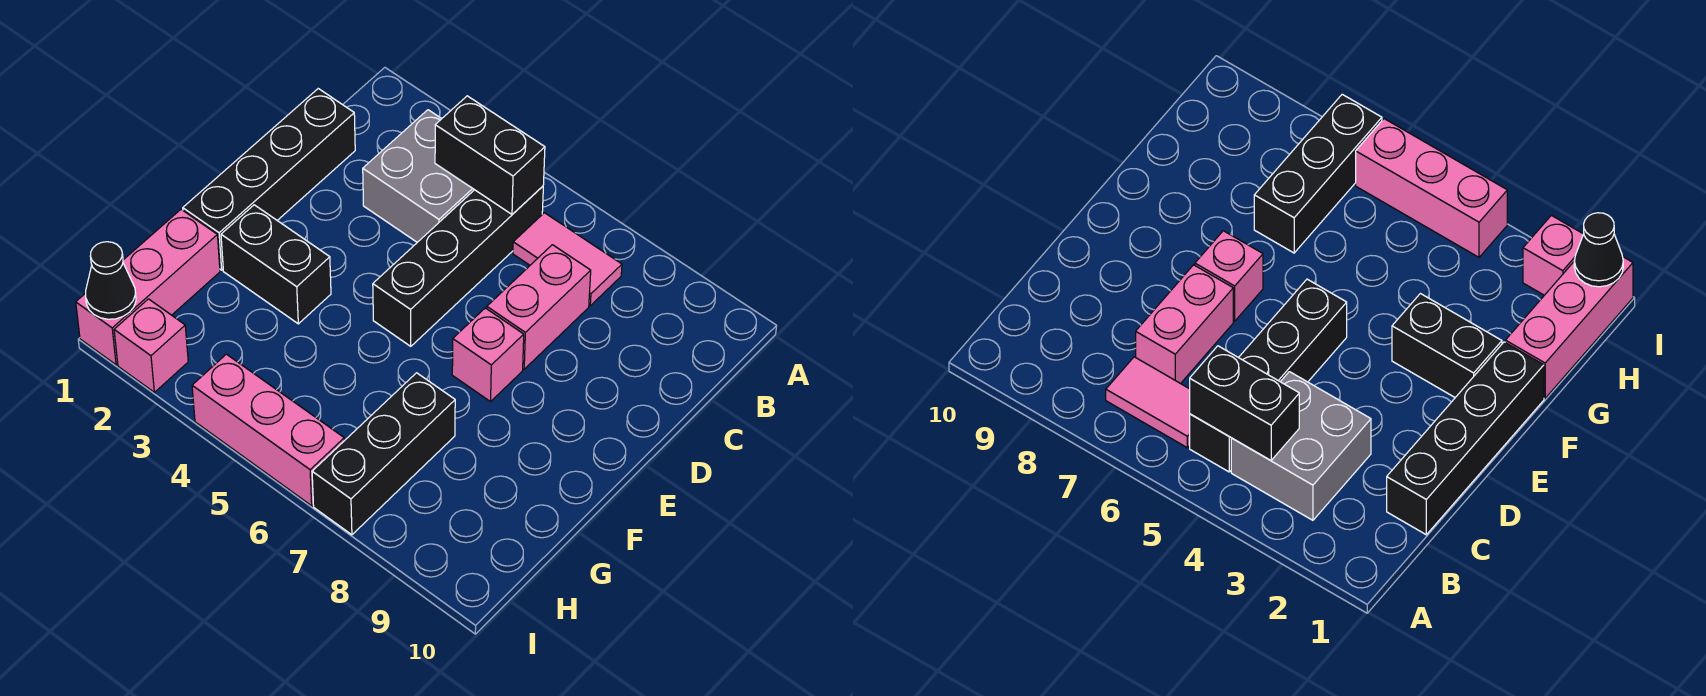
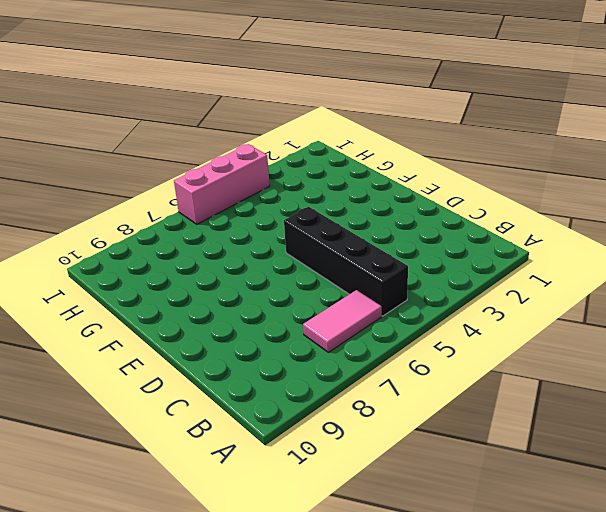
none -> grey brick B3:C4 level 1
none -> black brick C1:F1 level 1
none -> pink brick C7:D7 level 1

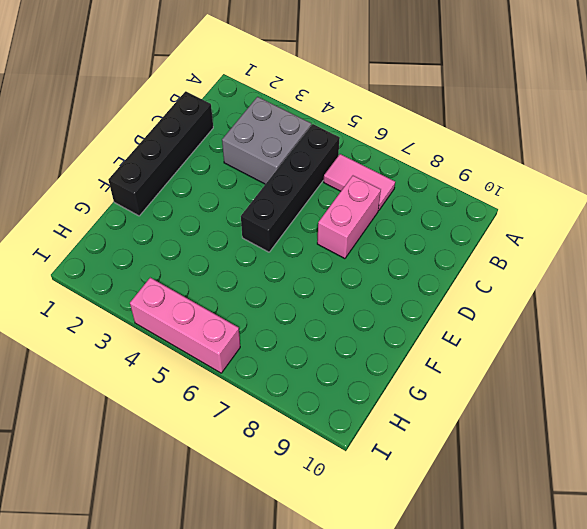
none -> pink brick E7 level 1
none -> black brick F2:F3 level 1
none -> pink brick G1:I1 level 1

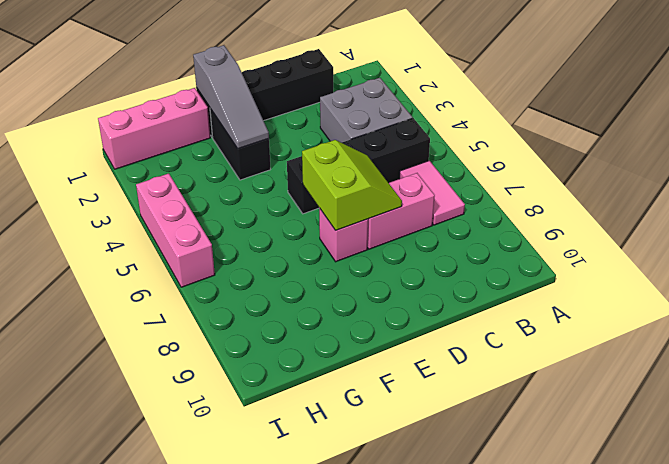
lime slope D6:E7 level 2 top E -> none
grey slope F1:F3 level 2 top 1 -> none
none -> black brick G7:I7 level 1
none -> pink brick I2 level 1
none -> black brick B4:B5 level 2

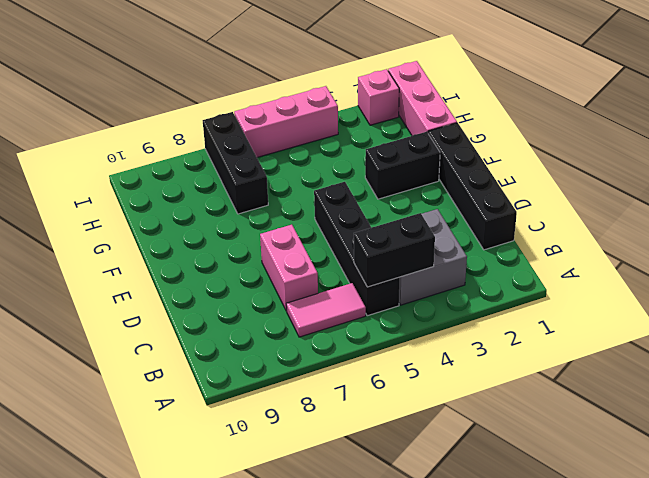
none -> pink brick E7 level 1
none -> black cone I1 level 2

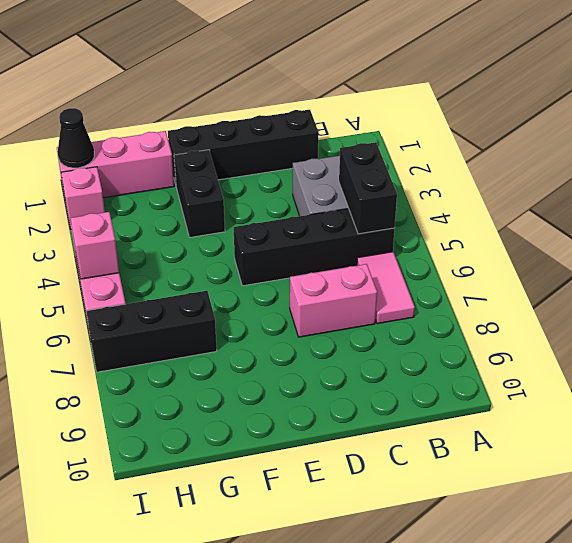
pink brick I5 level 2 -> pink brick E7 level 1

